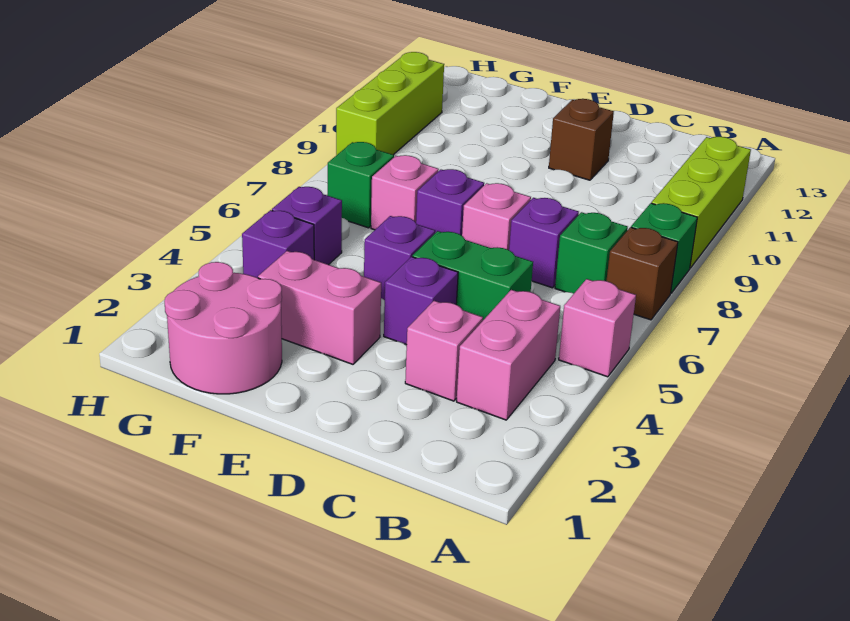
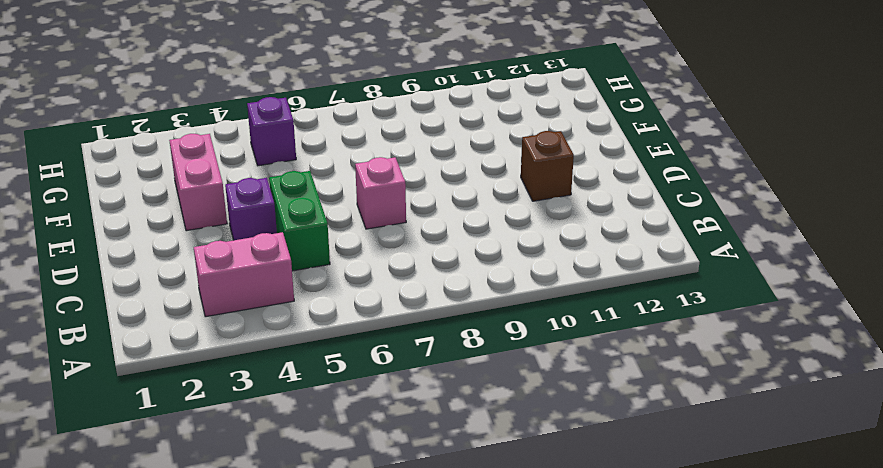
none -> pink brick A5 level 1
none -> brown brick A7 level 1
none -> green brick A8 level 1

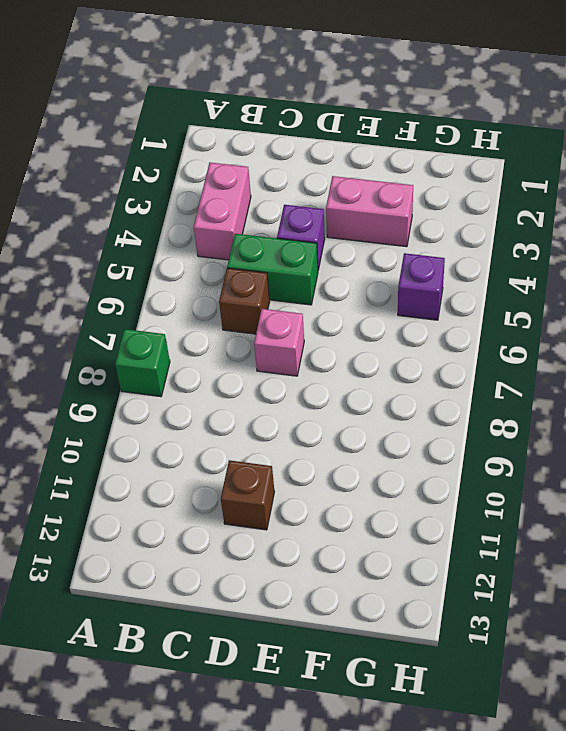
brown brick C6 level 1 -> brown brick A7 level 1
none -> pink brick A5 level 1
none -> lime brick A9:A11 level 1
none -> green brick B7 level 1

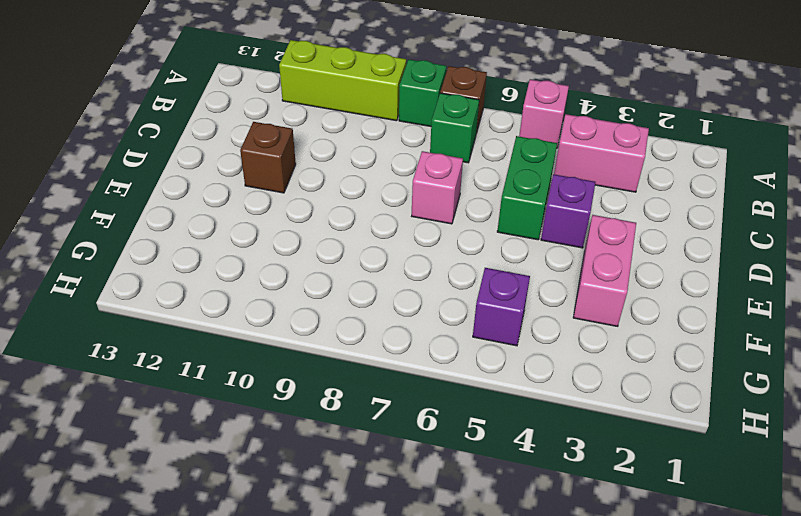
none -> pink brick C3 level 1
none -> purple brick C7 level 1
none -> purple brick E5 level 1

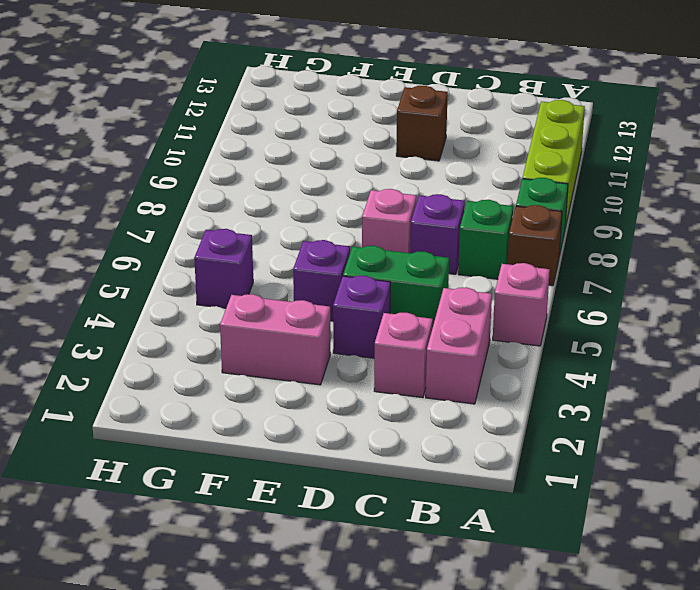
none -> purple brick E7 level 1
none -> pink round brick F1:G2 level 1
none -> pink brick F7 level 1

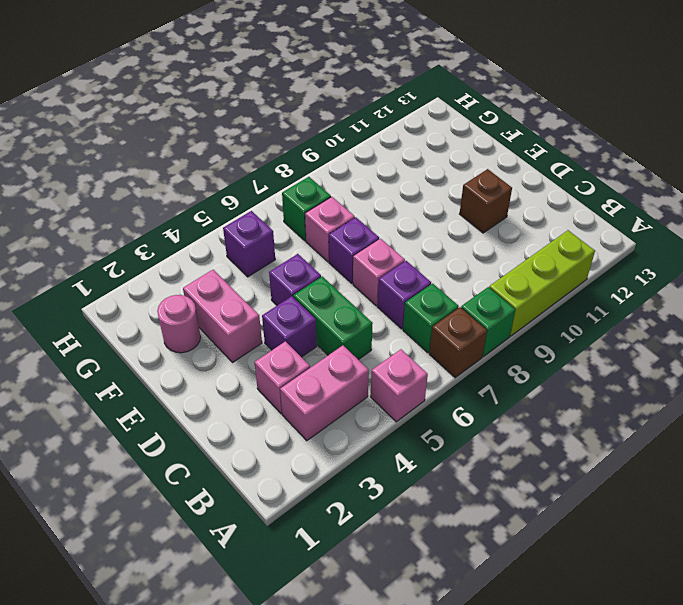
pink round brick F2 level 1 -> pink round brick F1:G2 level 1
none -> purple brick G4 level 1
none -> lime brick H9:H11 level 1

